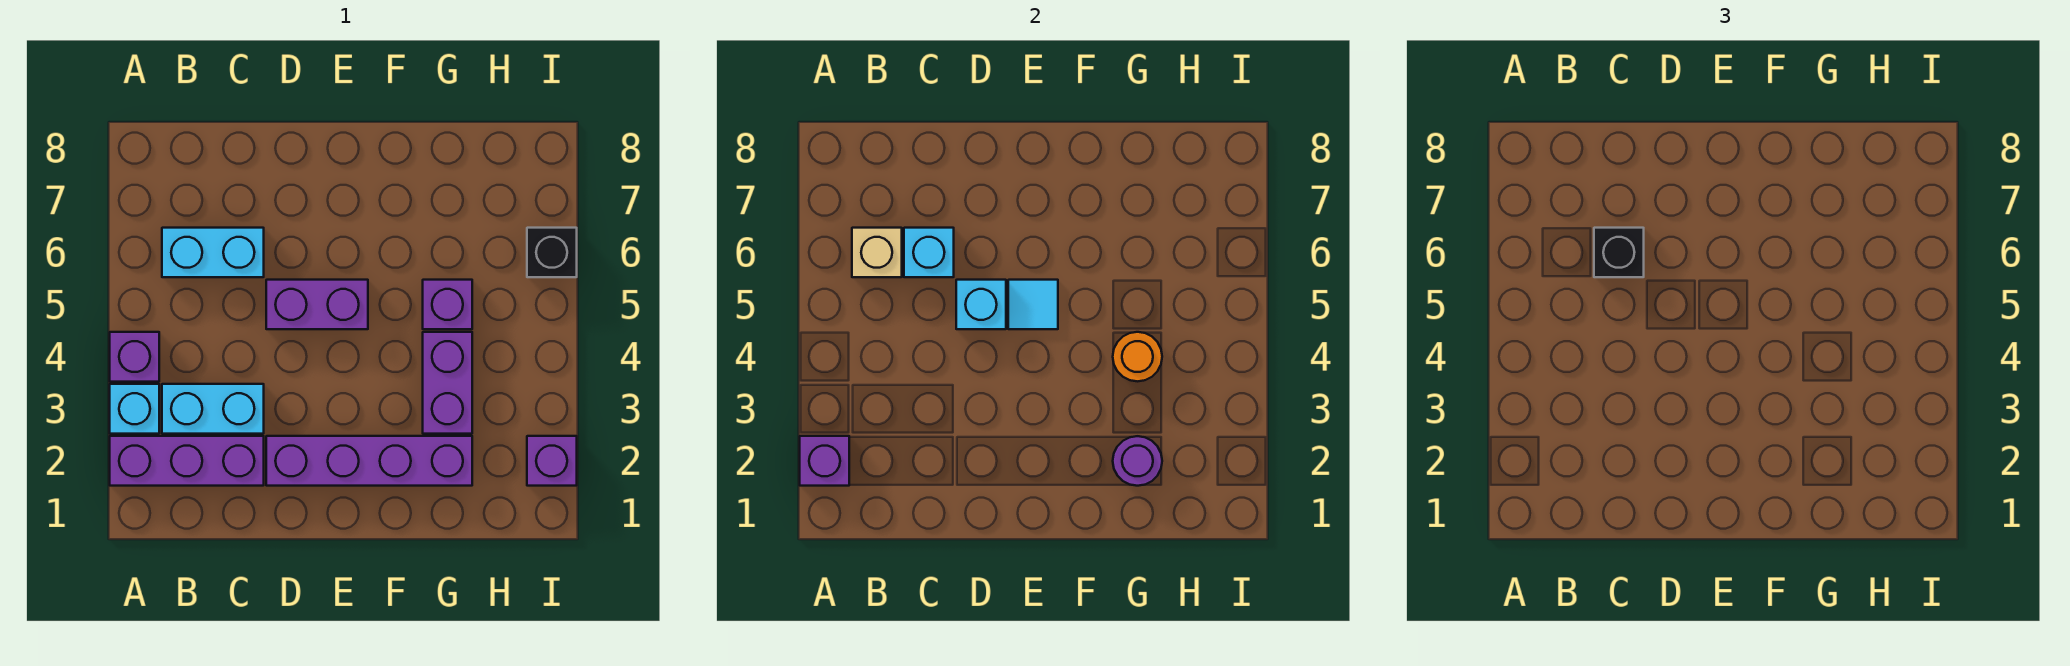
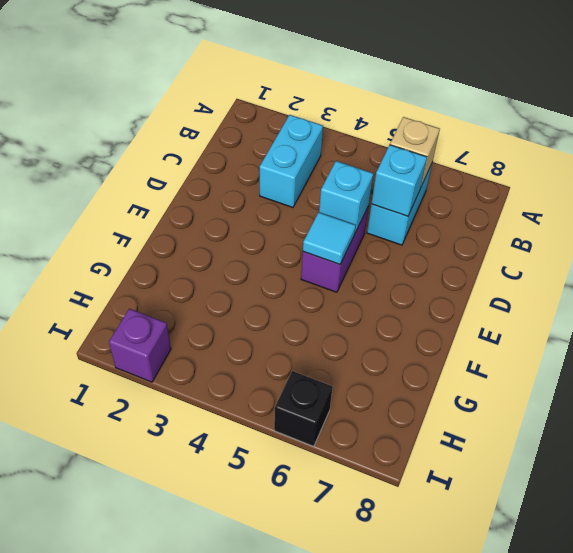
none -> purple brick A2:C2 level 1
none -> cyan brick A3 level 1
none -> purple brick A4 level 1

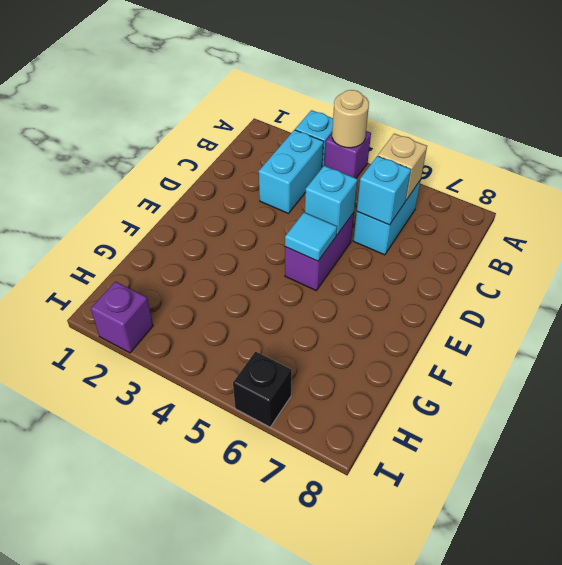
tan round brick A4 level 2 -> none
none -> purple brick A2:C2 level 1
none -> purple brick D2:G2 level 1
none -> purple brick G3:G4 level 1

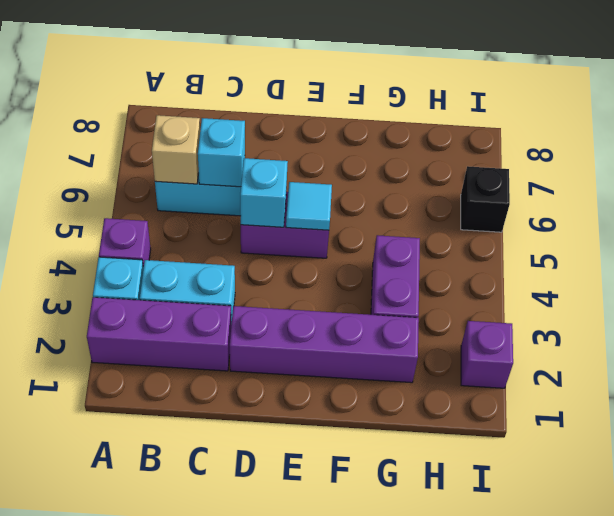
none -> purple brick G5 level 1
none -> purple brick A2 level 2
none -> purple round brick G2 level 2

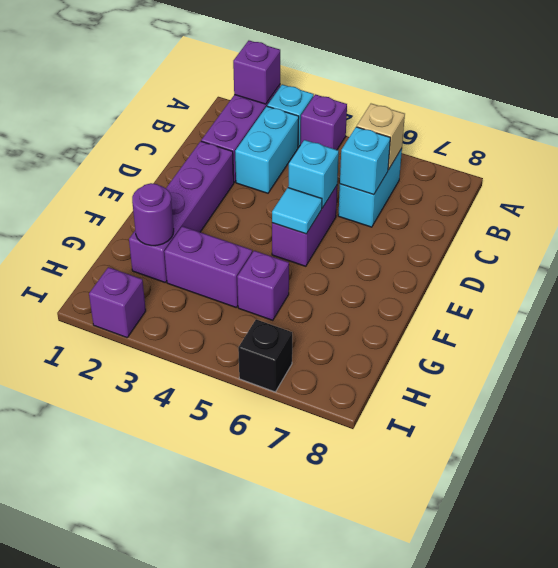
none -> orange round brick G4 level 2
none -> black brick C6 level 3

